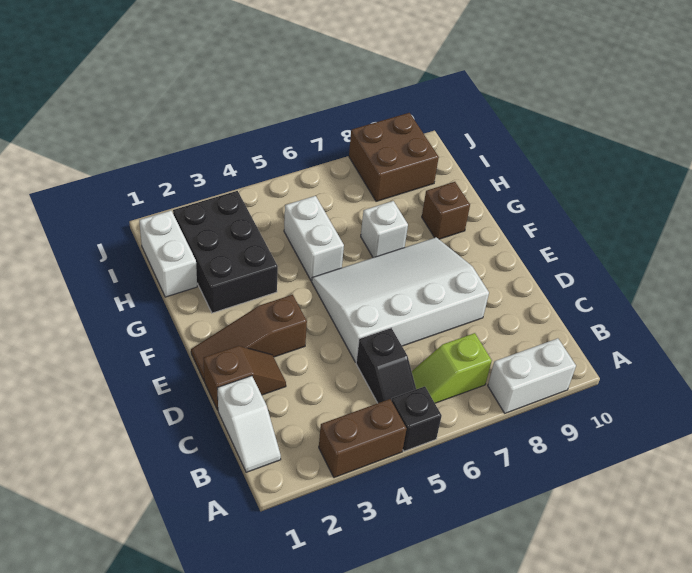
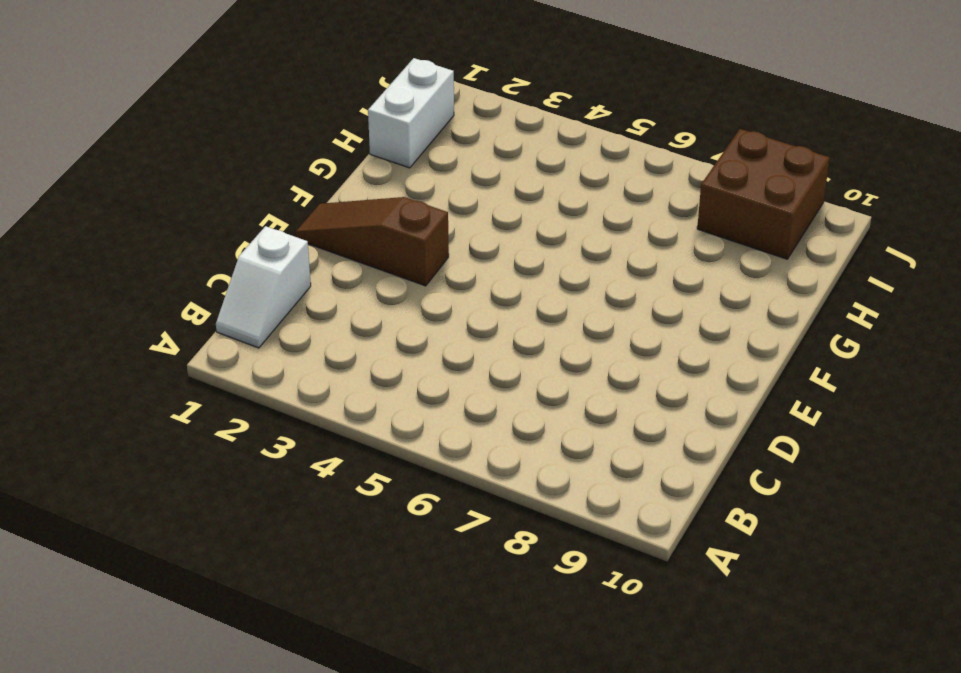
none -> brown brick A3:A4 level 1
none -> black brick A5 level 1
none -> white brick A8:A9 level 1

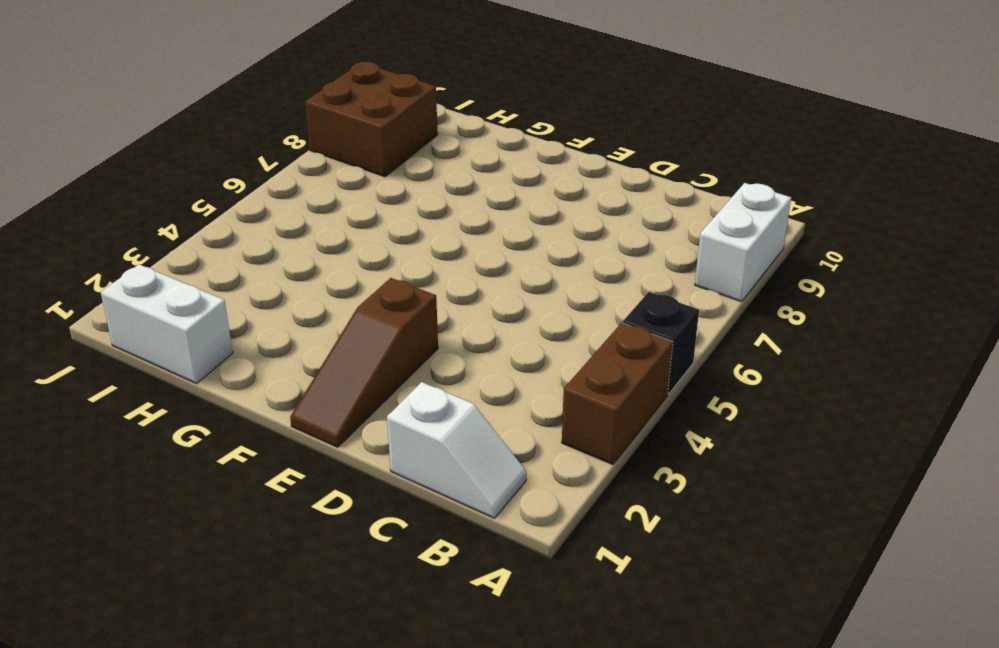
none -> black slope B5:C5 level 1 top C
none -> lime slope B6:B7 level 1 top 7
none -> brown slope D1:D2 level 1 top 1

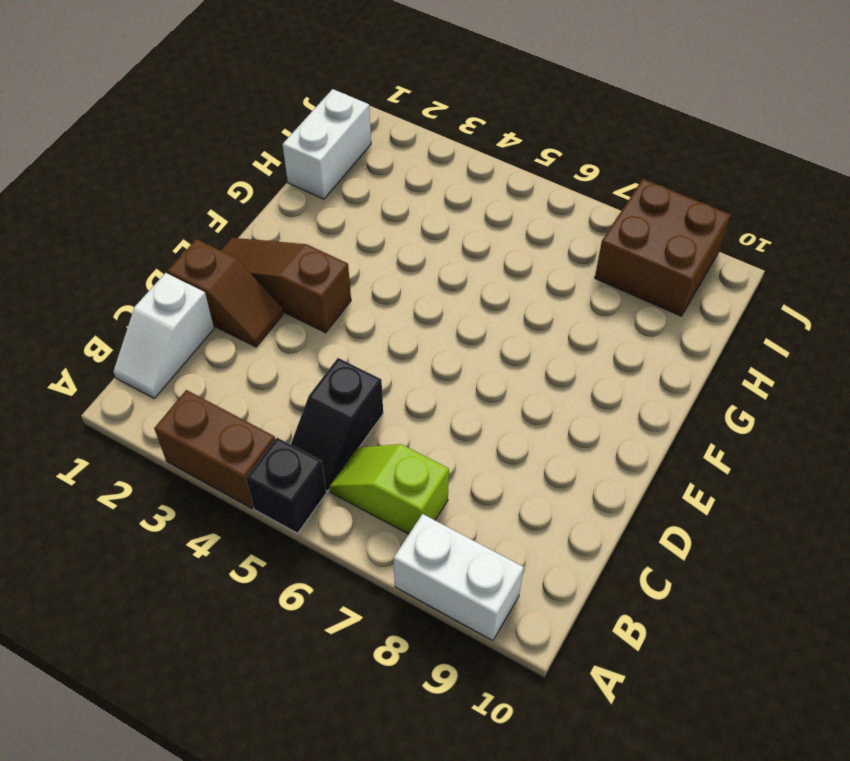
none -> white slope D5:F8 level 1 top D
none -> black brick G2:I3 level 1
none -> white brick G5:H5 level 1

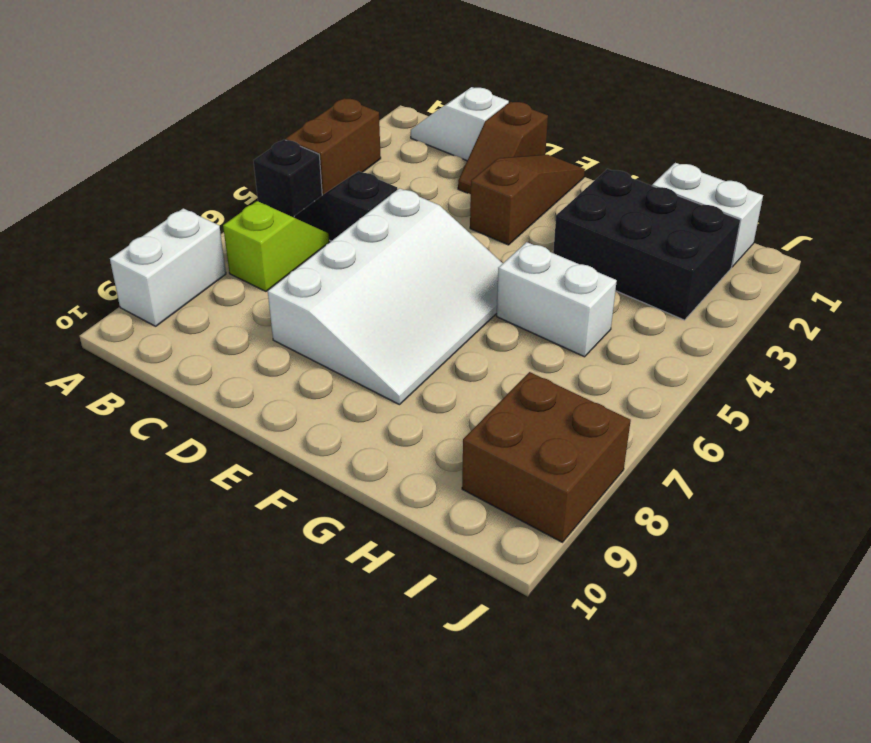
none -> white brick G7 level 1
none -> brown brick G9 level 1

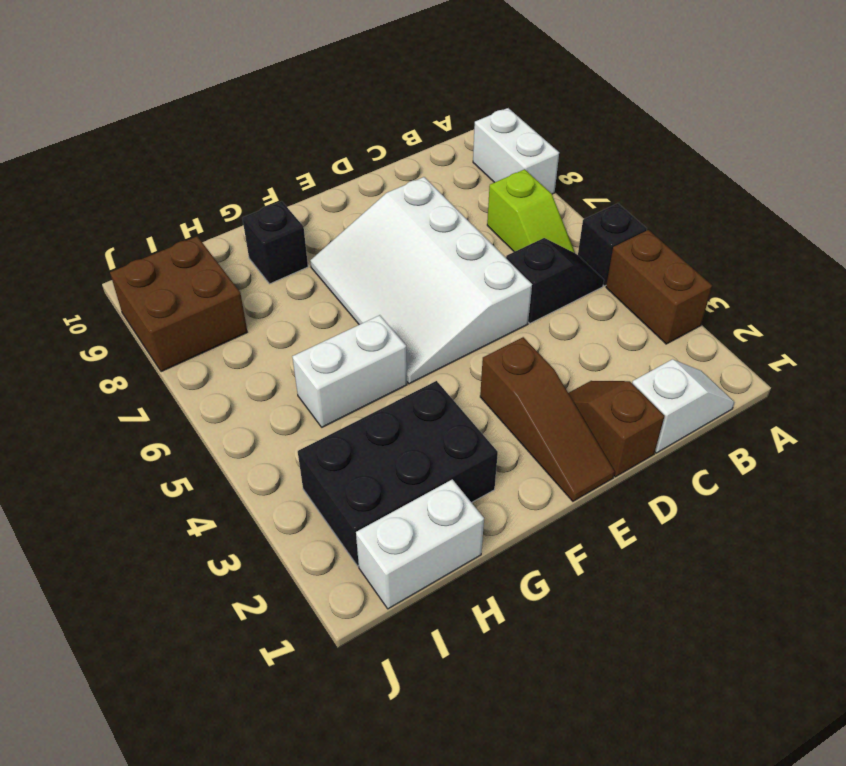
black brick G9 level 1 -> brown brick G9 level 1
none -> white brick G7 level 1

